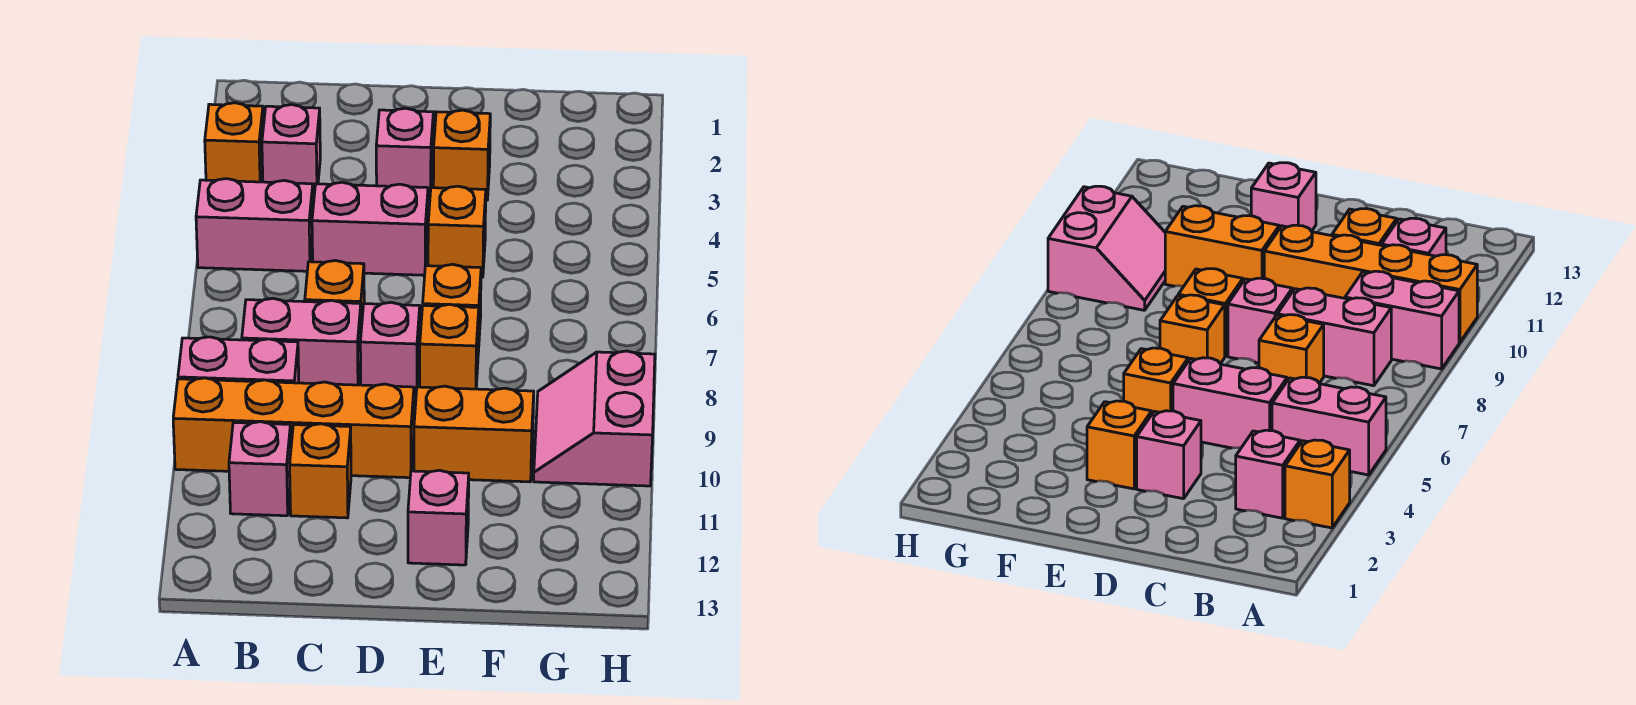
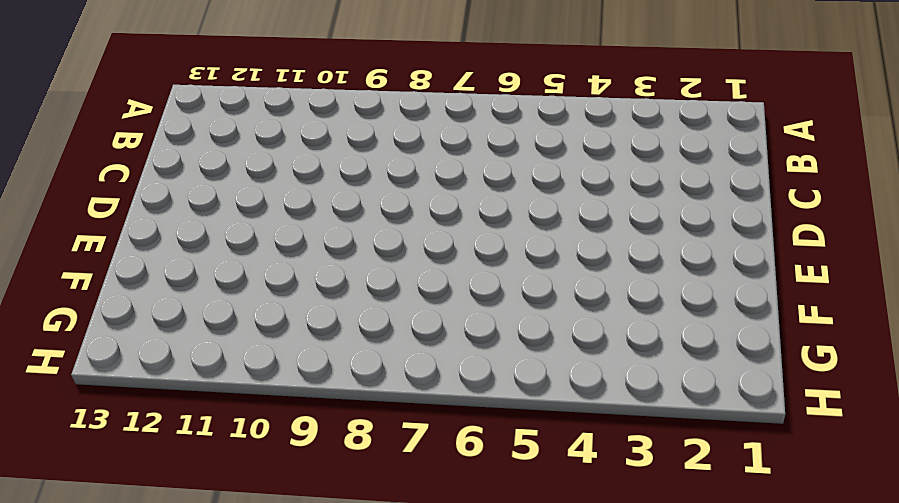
none -> orange brick A3 level 1
none -> pink brick A5:B5 level 1
none -> pink brick A9:B9 level 1

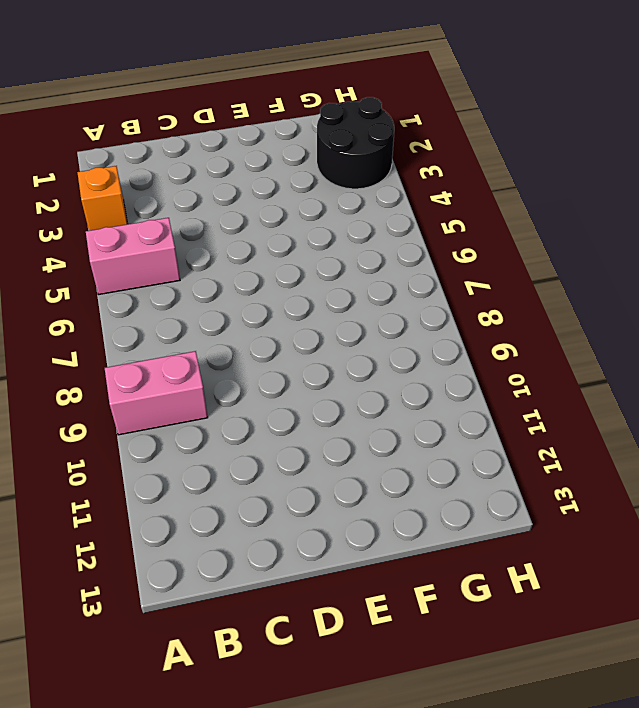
black round brick G2:H3 level 1 -> none
none -> orange brick A10:D10 level 1
none -> pink brick B3 level 1
none -> pink brick B8:C8 level 1

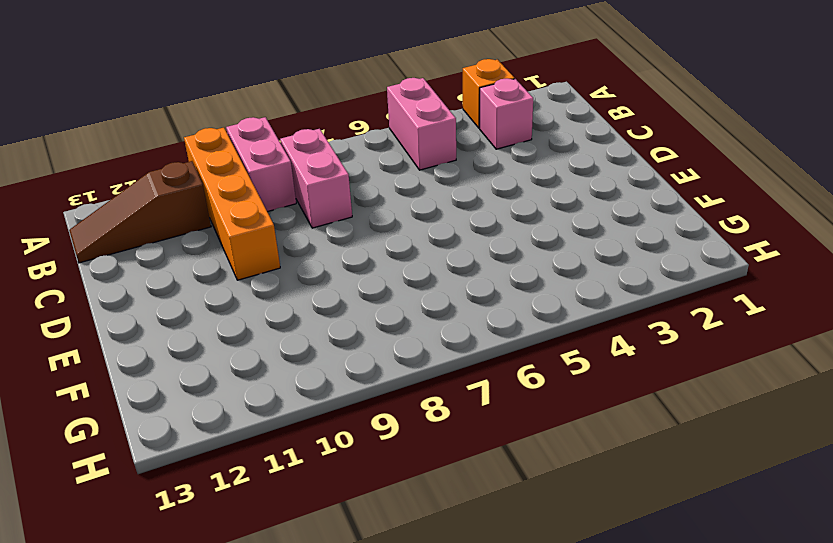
brown slope B11:B13 level 1 top 11 -> pink brick B11 level 1
none -> pink brick C5:D5 level 1
none -> orange brick C7 level 1
none -> orange brick C11 level 1

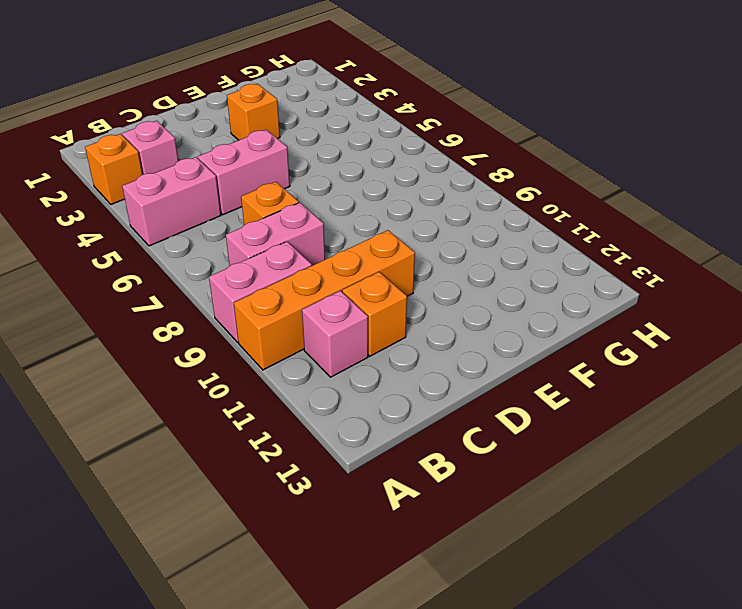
none -> pink brick D3 level 1
none -> pink brick D8 level 1
none -> orange brick E5 level 1

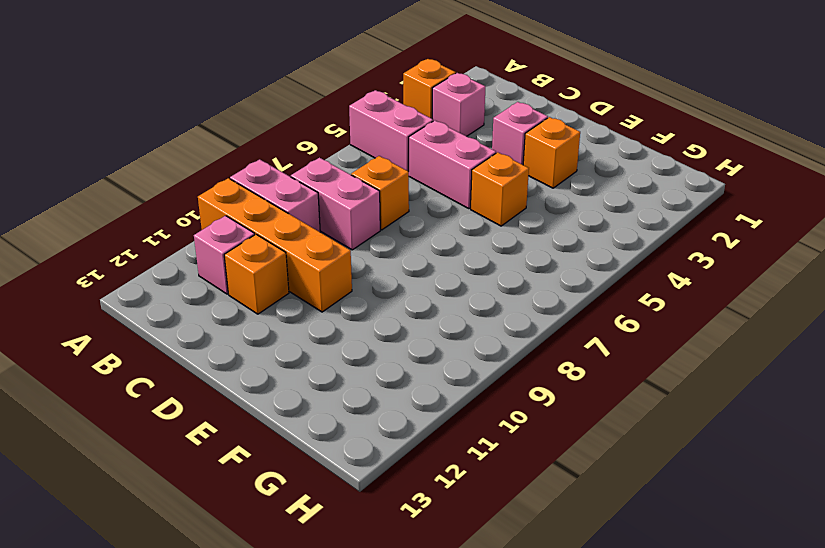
none -> pink brick D8 level 1
none -> orange brick E7 level 1
none -> orange brick E8 level 1

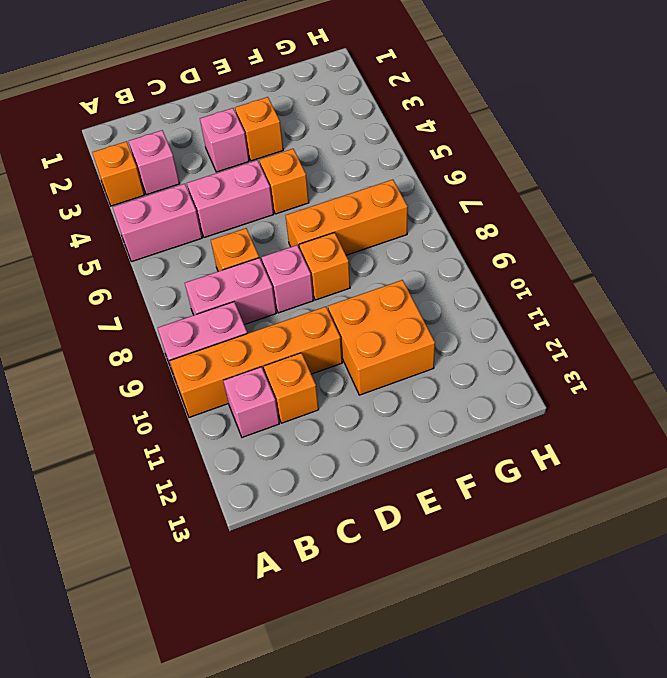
orange brick E7:G7 level 1 -> orange brick E7 level 1
orange brick E10:F11 level 1 -> orange brick E10:F10 level 1
none -> pink brick E12 level 1
none -> pink slope G9:H10 level 1 top H

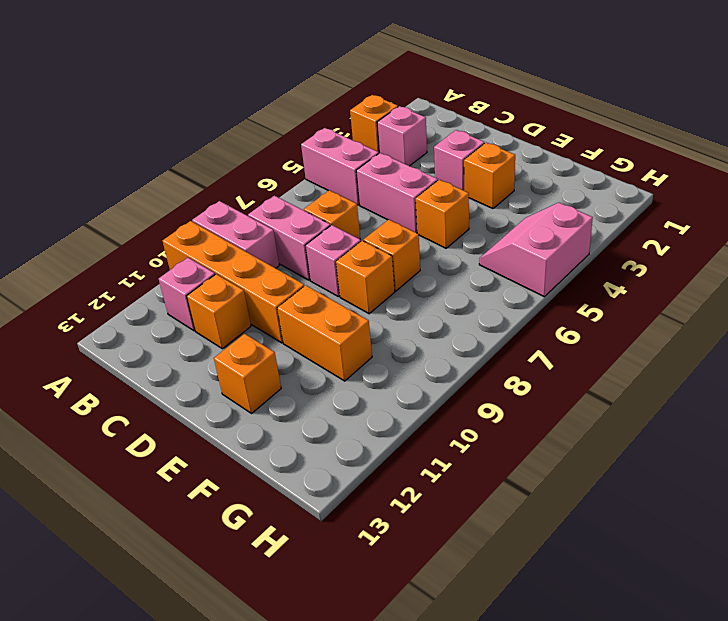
orange brick E12 level 1 -> pink brick E12 level 1
pink slope G4:H5 level 1 top H -> pink slope G9:H10 level 1 top H

